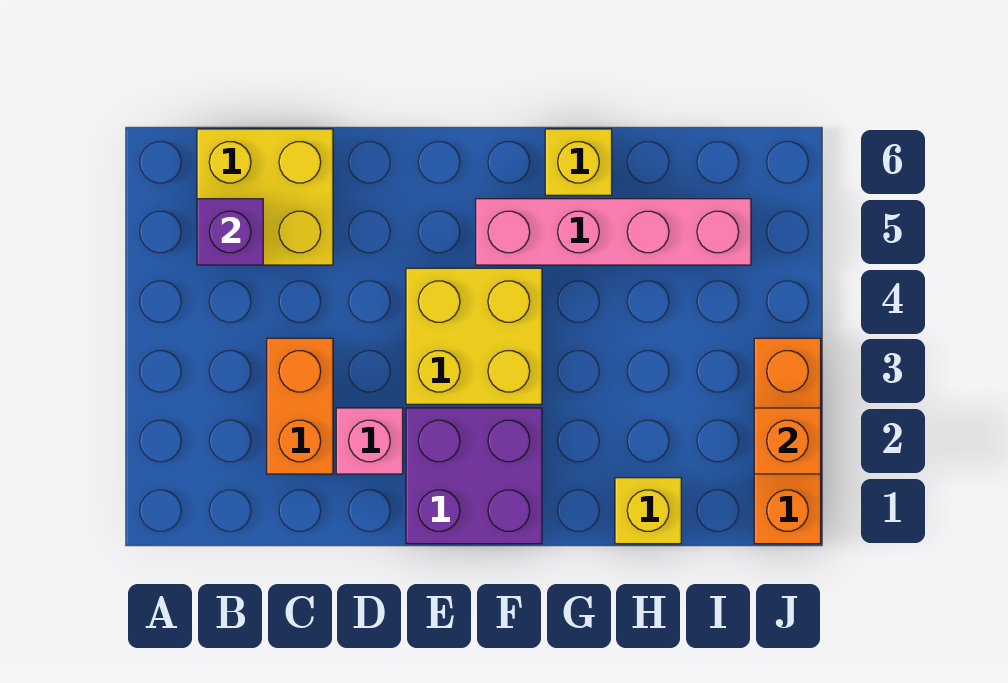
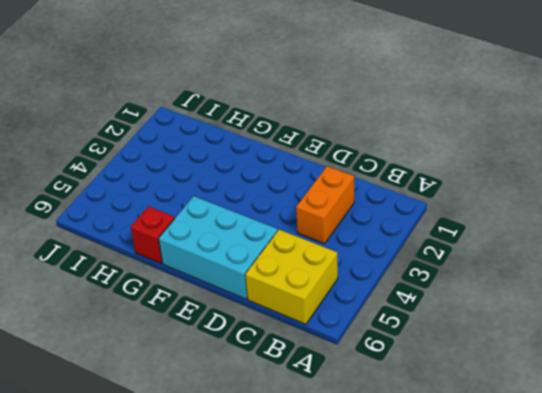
cyan brick D5:F6 level 1 -> pink brick F5:I5 level 1
red brick G6 level 1 -> yellow brick G6 level 1
none -> pink brick D2 level 1
none -> purple brick E1:F2 level 1

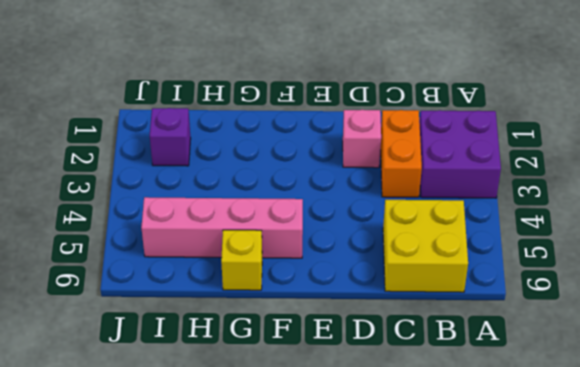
purple brick A2:B3 level 1 -> purple brick E1:F2 level 1
purple brick I2 level 1 -> purple brick B5 level 2
none -> yellow brick E3:F4 level 1
none -> yellow brick H1 level 1

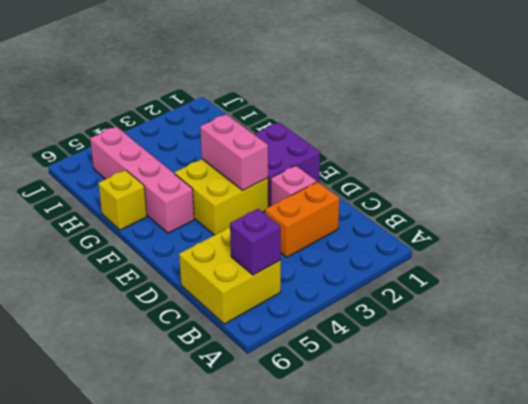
pink brick E3:F3 level 2 -> none
none -> yellow brick H1 level 1
none -> orange brick J1:J3 level 1

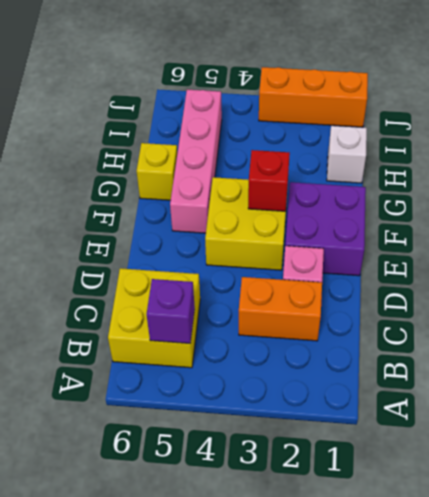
red brick F3 level 2 -> none
white brick H1 level 1 -> yellow brick H1 level 1
none -> orange brick J2 level 2

